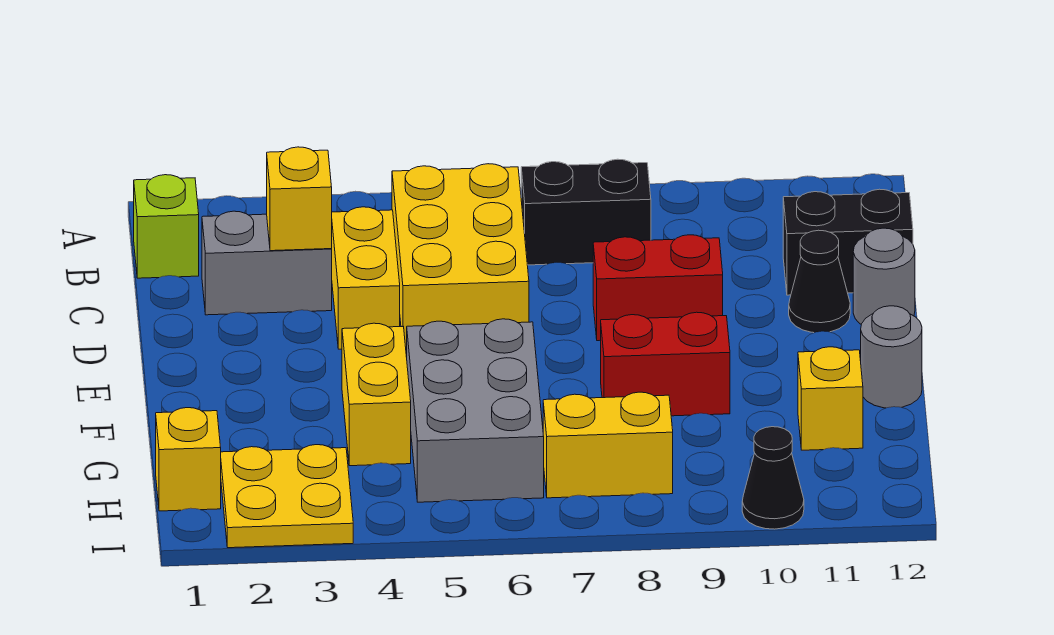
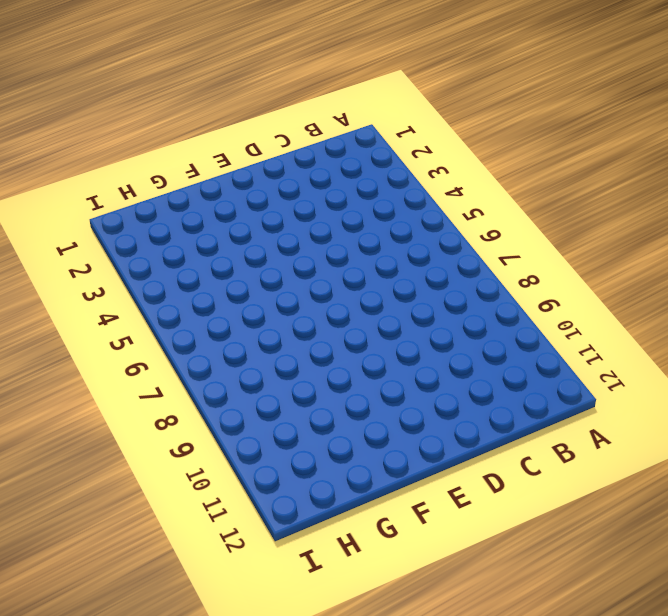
none -> lime brick B1 level 1
none -> yellow brick B5:D6 level 1
none -> black brick B7:B8 level 1

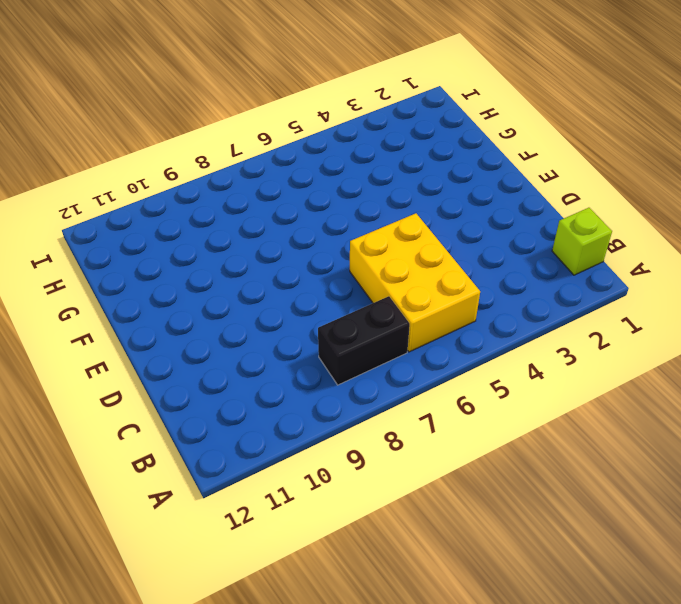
none -> grey brick C2:C3 level 1
none -> yellow brick C4:D4 level 1
none -> black brick C11:C12 level 1

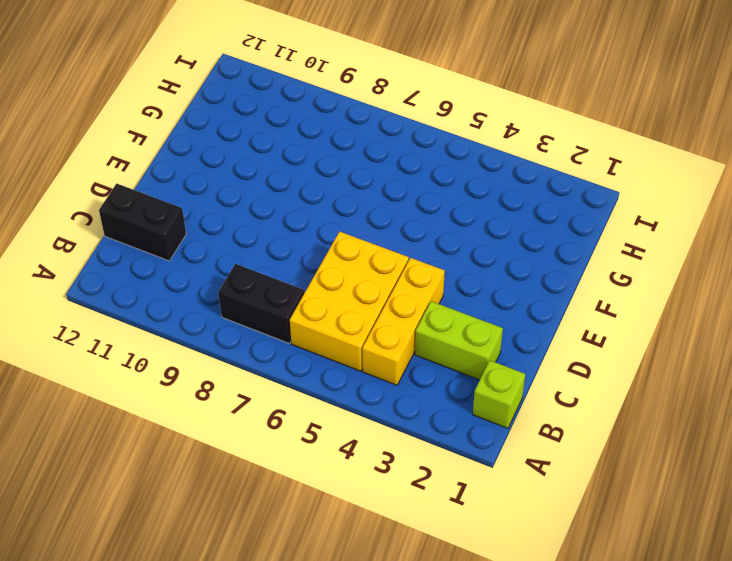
yellow brick B4:D4 level 1 -> yellow brick C4:D4 level 1
lime brick C2:C3 level 1 -> grey brick C2:C3 level 1
none -> red brick D8:D9 level 1
none -> black cone D11 level 1
none -> grey round brick D12 level 1

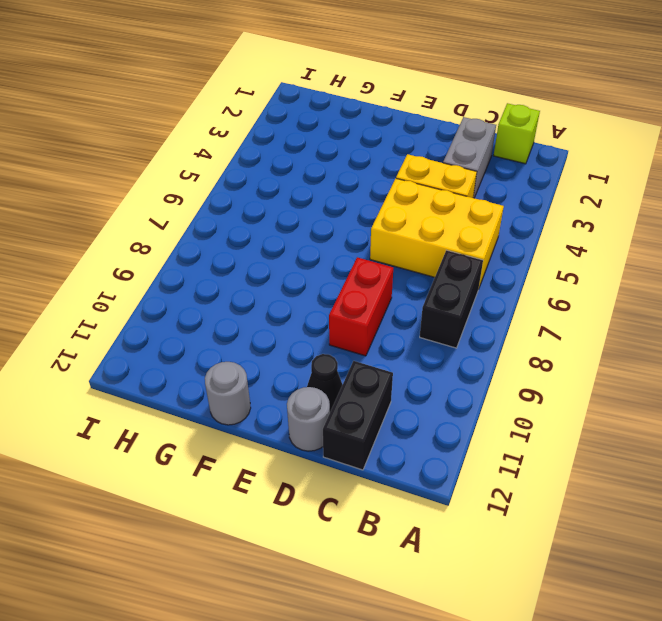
none -> yellow brick F4:G4 level 1
none -> grey brick F5:H6 level 1
none -> red brick F8:F9 level 1

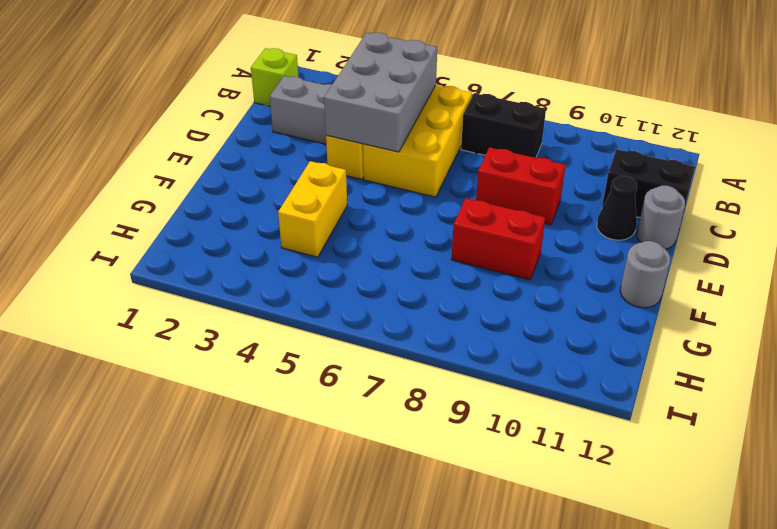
grey brick B4:D5 level 2 -> grey brick F5:H6 level 1
none -> yellow brick G11 level 1
none -> yellow brick H1 level 1
none -> yellow plate H2:I3 level 1

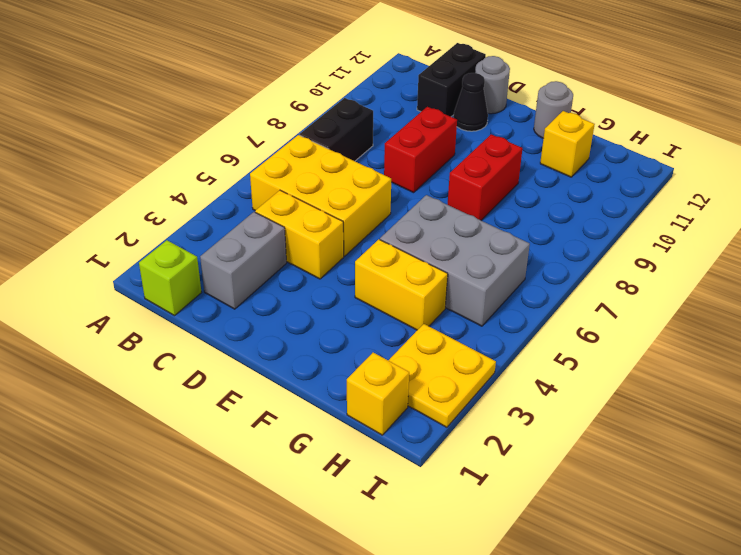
none -> yellow brick H7:H8 level 1
none -> black cone I10 level 1
none -> yellow brick C3 level 2

